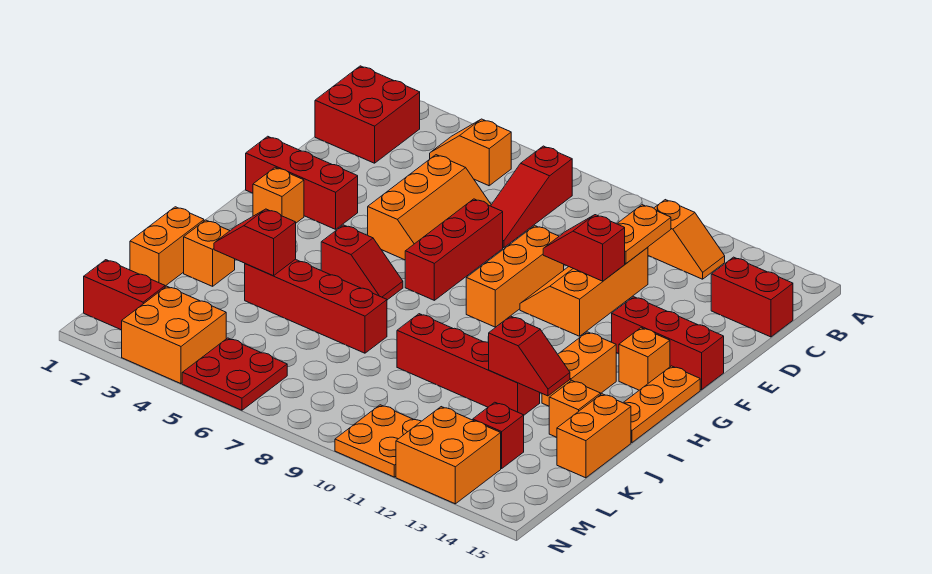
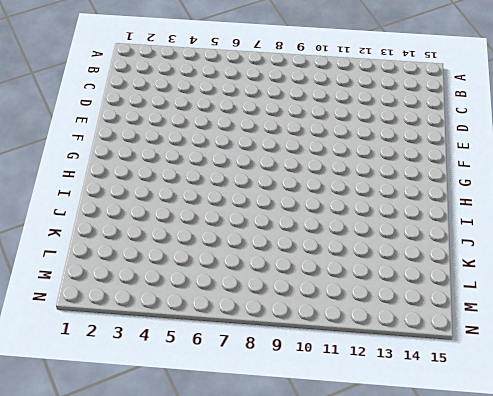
none -> red brick B1:C2 level 1
none -> orange slope B4:B5 level 1 top 5
none -> red slope B7:D7 level 1 top B
none -> orange slope B11:B12 level 1 top 11

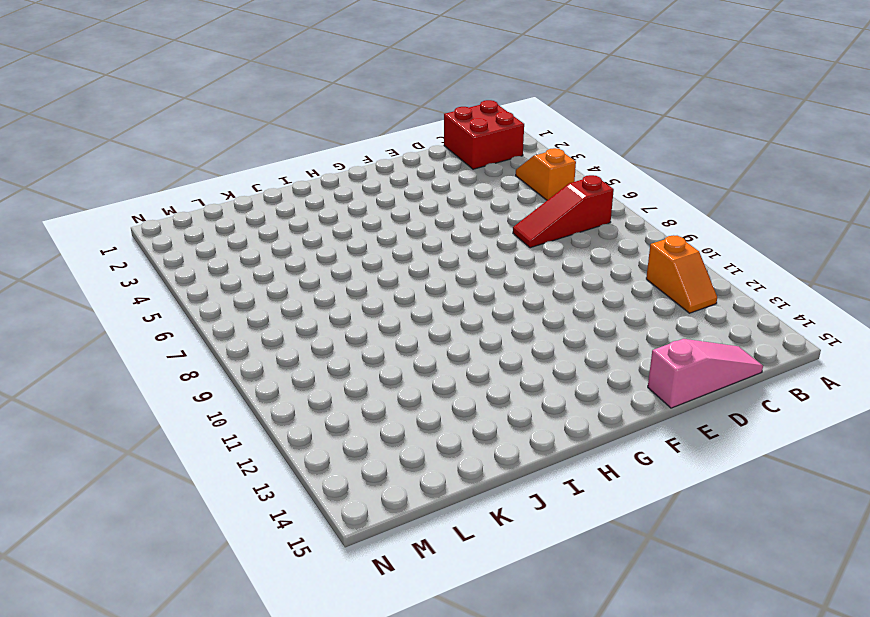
pink slope C15:E15 level 1 top E -> red brick C14:C15 level 1
none -> orange slope D5:F6 level 1 top 5
none -> orange slope D10:F11 level 1 top 11
none -> red brick E7:G7 level 1
none -> orange brick E9:G9 level 1

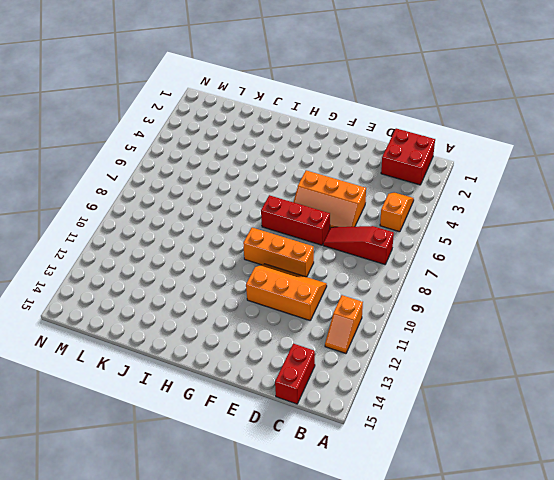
none -> red brick F1:F3 level 1
none -> red brick F13:F15 level 1
none -> orange brick G2 level 1
none -> orange brick G14 level 1

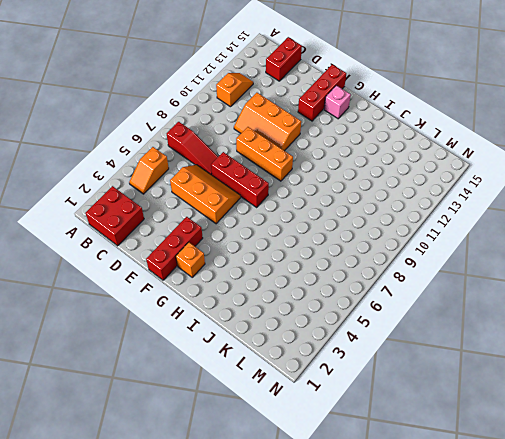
pink brick G14 level 1 -> orange brick G14 level 1
none -> orange plate G15:I15 level 1
none -> red slope H5:H6 level 1 top 5
none -> orange brick H13:I13 level 1
none -> orange brick J1:K1 level 1

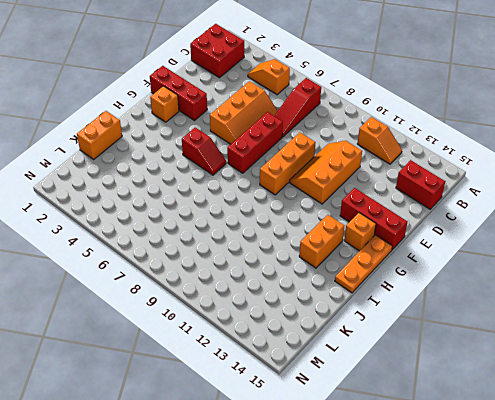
none -> orange brick J2 level 1
none -> red brick J4:J7 level 1
none -> red brick J9:J12 level 1
none -> orange brick J14 level 1

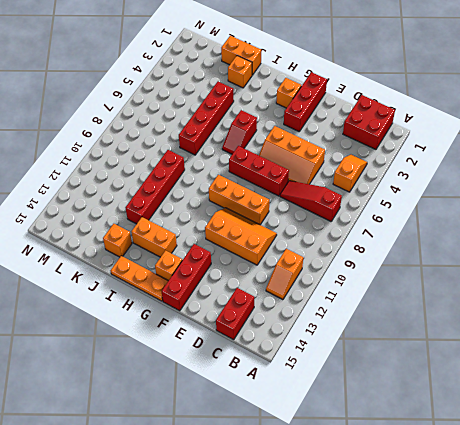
none -> orange brick J15:K15 level 1
none -> red brick L13 level 1
none -> red brick M1:M2 level 1
none -> orange brick M3:N4 level 1

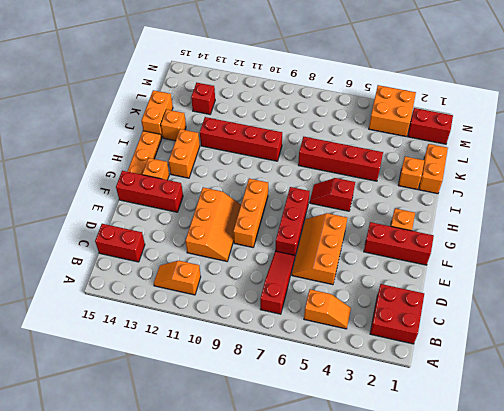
none -> red plate M5:N6 level 1
none -> orange plate M10:N11 level 1
none -> orange brick M12:N13 level 1
none -> orange plate C11:D11 level 2

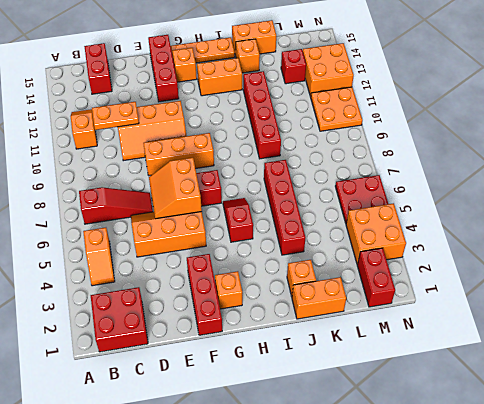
orange slope E6:F7 level 2 top F -> none
none -> red slope E10:E11 level 2 top 11
none -> red slope J3:J4 level 2 top 4
none -> red slope J12:J13 level 2 top 12

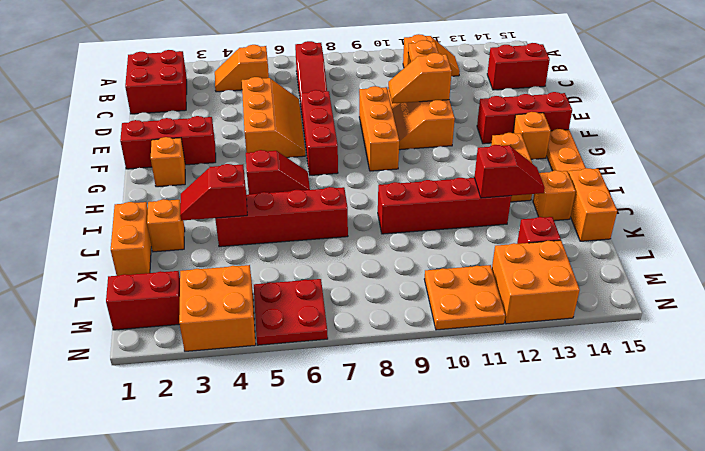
orange slope E10:E11 level 2 top 11 -> red slope E10:E11 level 2 top 11

